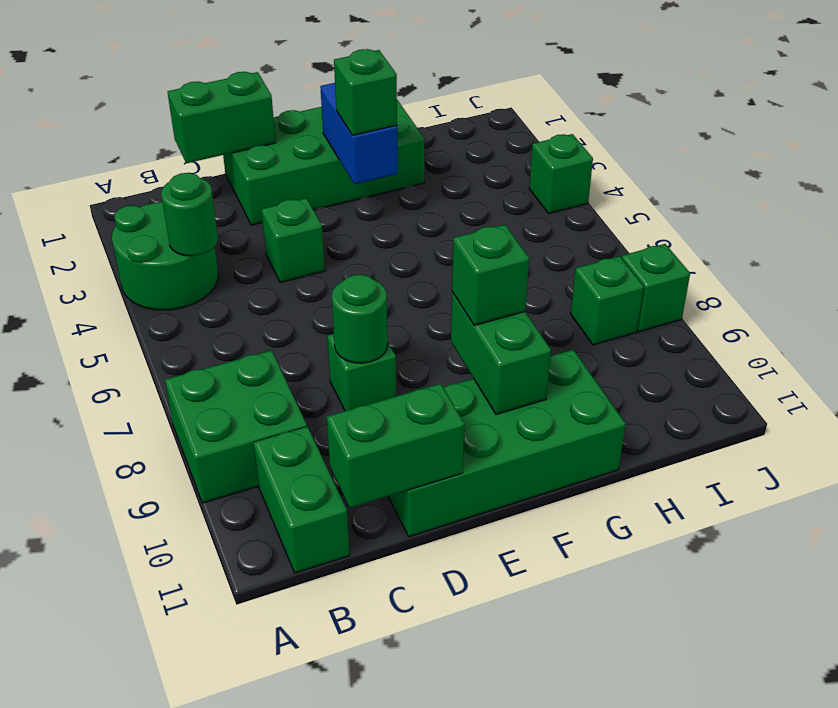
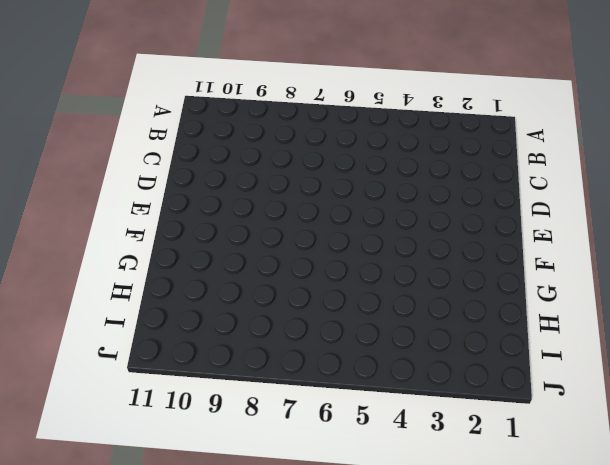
none -> green round brick A3:B4 level 1
none -> green brick A8:B9 level 1
none -> green brick B10:B11 level 1

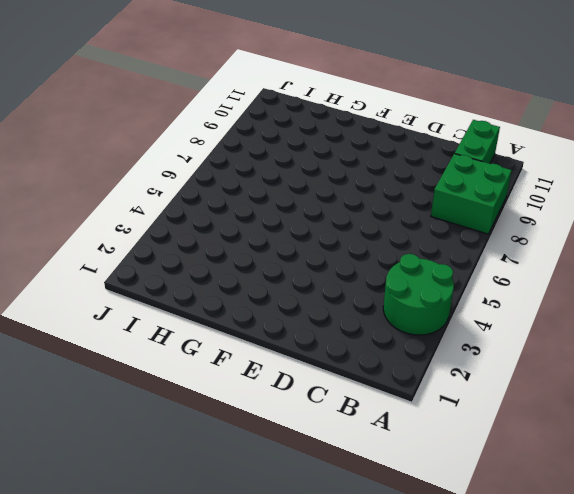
none -> green brick D1:G2 level 1
none -> green brick D4 level 1
none -> green brick D8 level 1

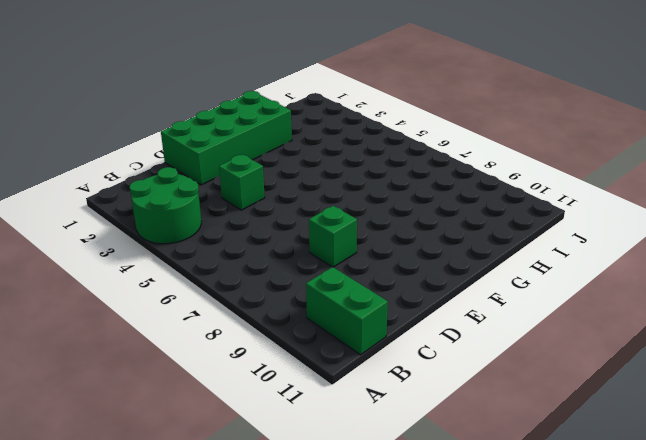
none -> green brick A8:B9 level 1
none -> green brick D10:G11 level 1
none -> green brick I8 level 1

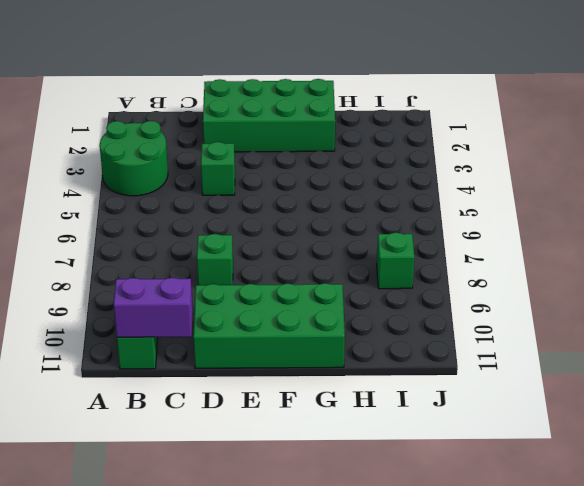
purple brick B11:C11 level 2 -> green brick C11:D11 level 2
none -> green brick A8:B9 level 1
none -> green brick J4 level 1
none -> green brick J8 level 1

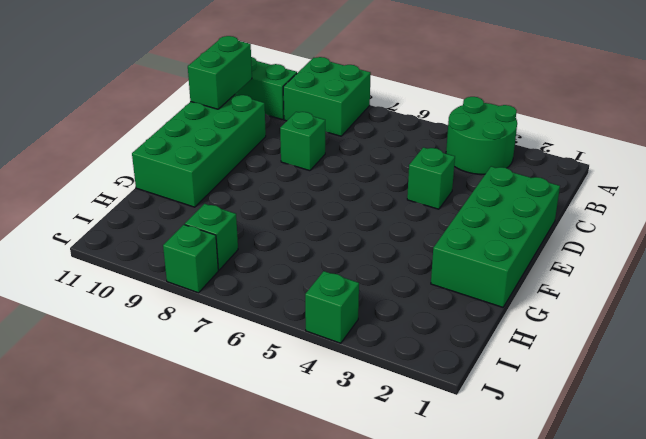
none -> green round brick B4 level 2
none -> green brick C1:D1 level 2
none -> green round brick D8 level 2

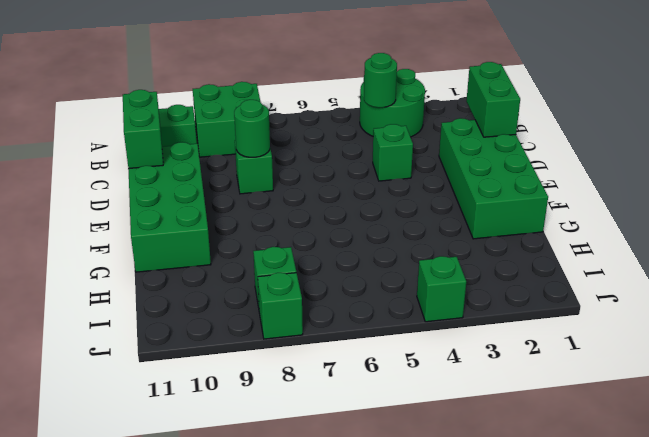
none -> blue brick F2:F3 level 2
none -> green brick F9:F10 level 2
none -> green brick F3 level 3

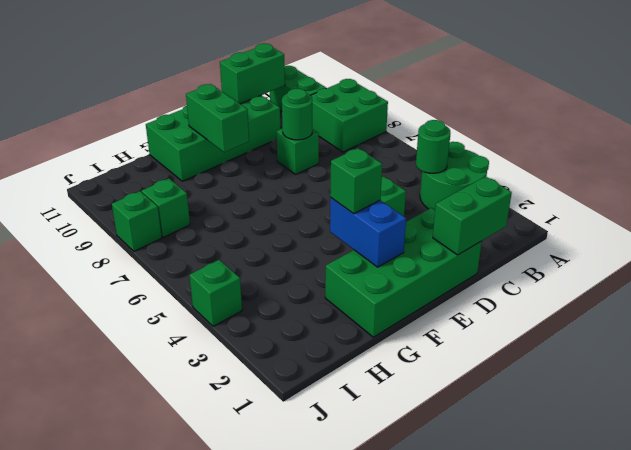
none -> green brick F9 level 3

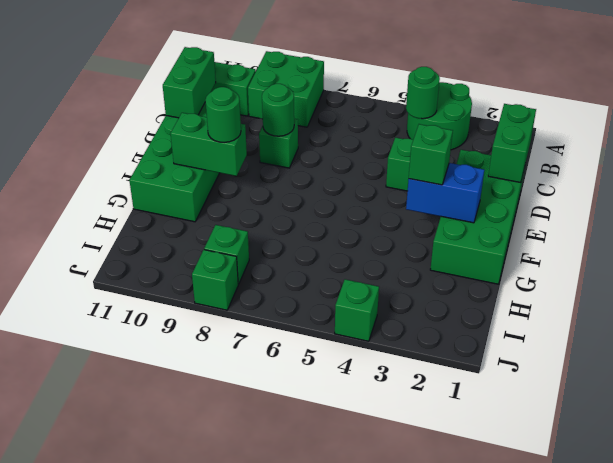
green round brick F9 level 3 -> green brick F9 level 3

